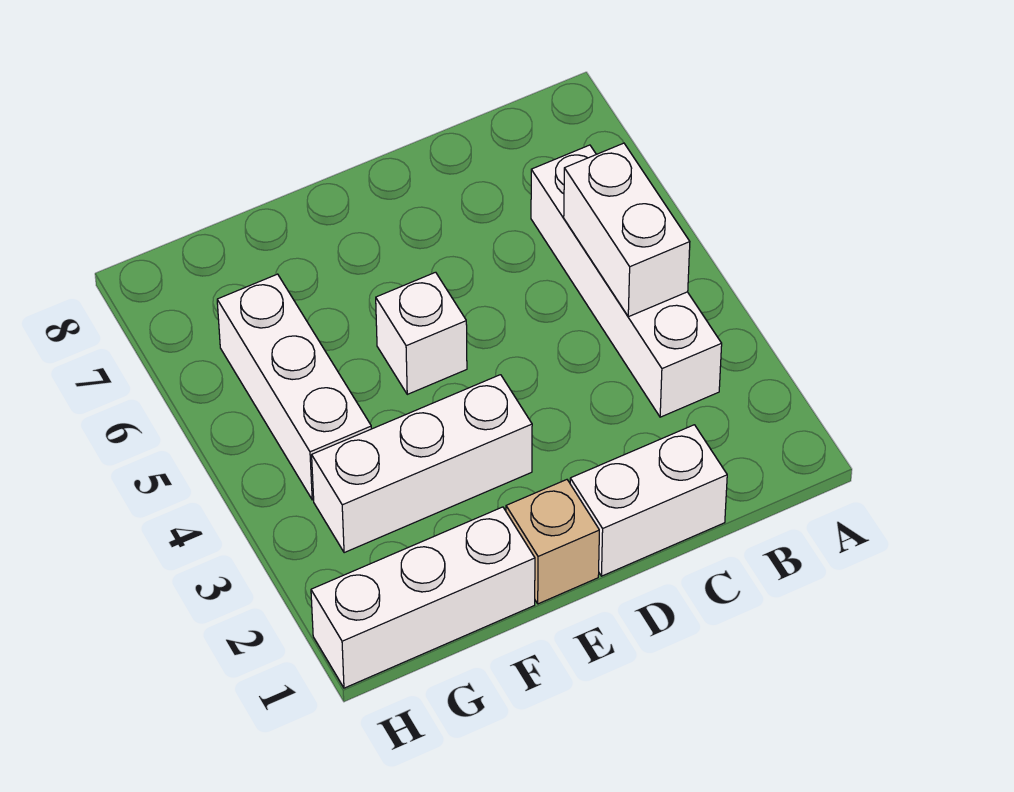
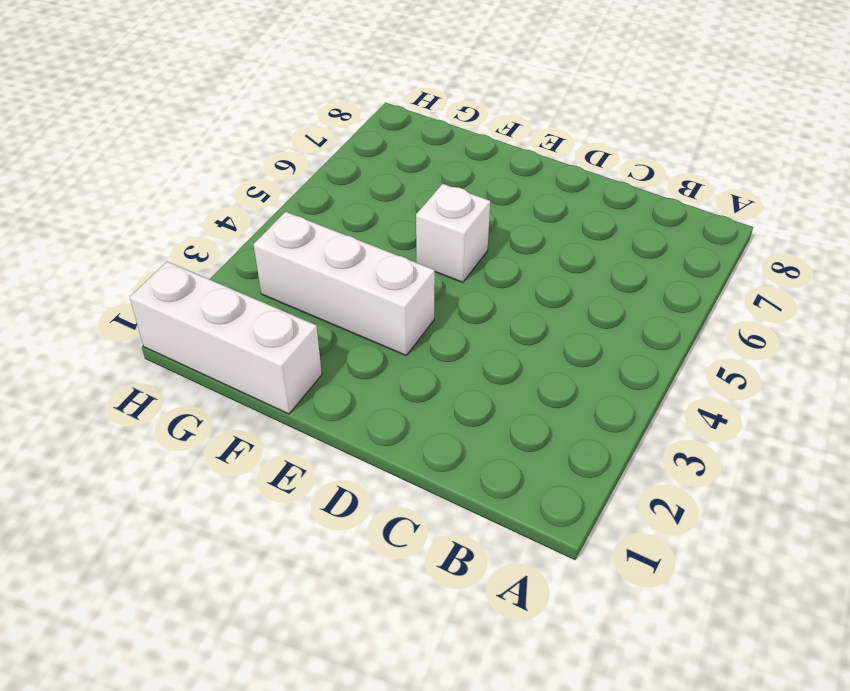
none -> white brick B3:B6 level 1
none -> white brick C1:D1 level 1

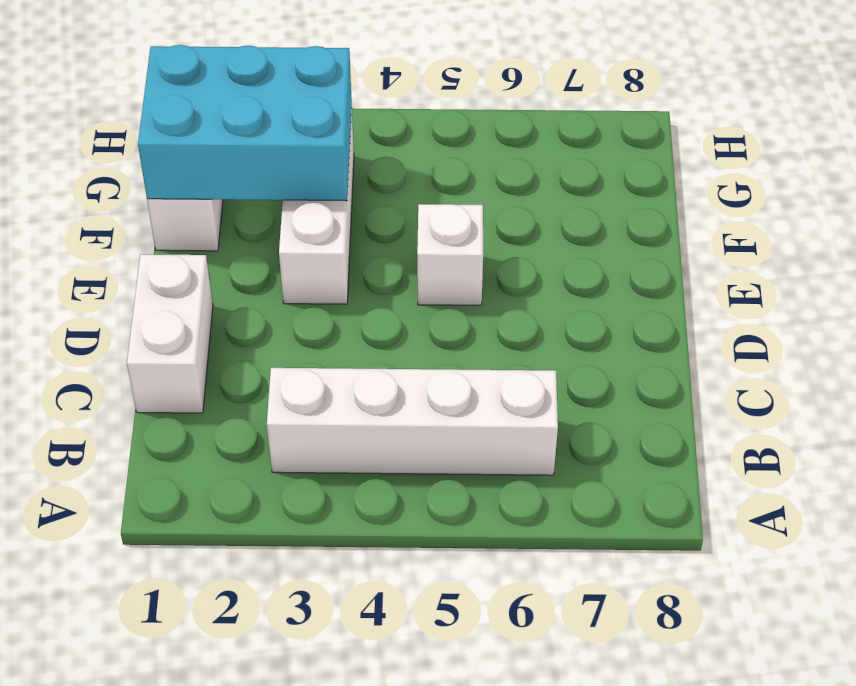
cyan brick F1:G3 level 2 -> none
none -> tan brick E1 level 1
none -> white brick G4:G6 level 1

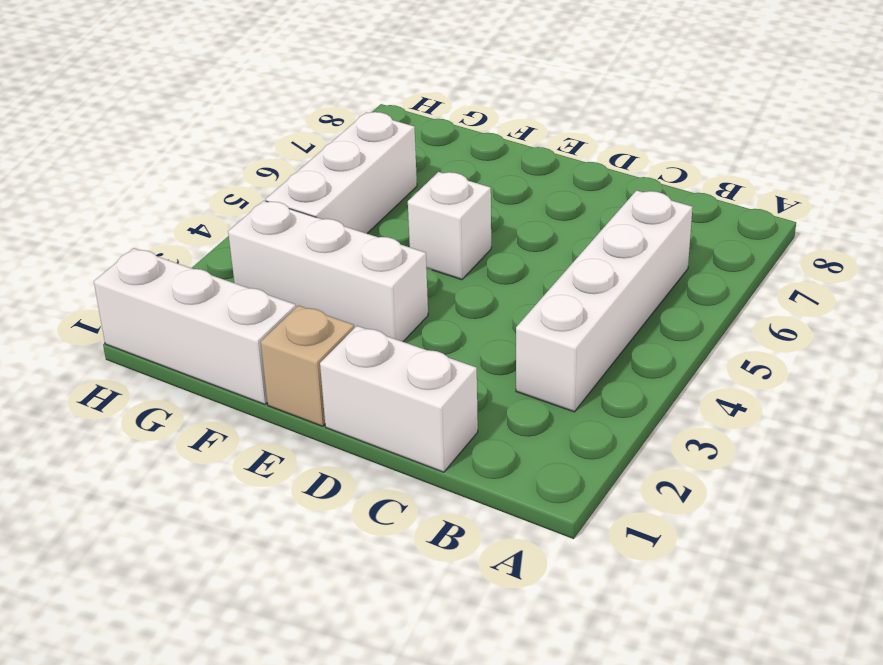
none -> white brick B4:B5 level 2

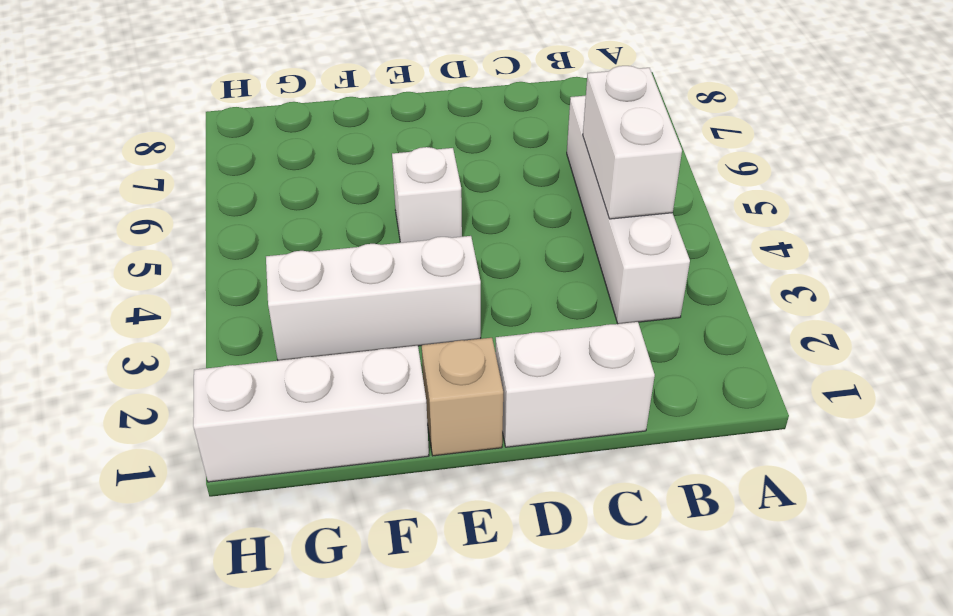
none -> white brick G4:G6 level 1

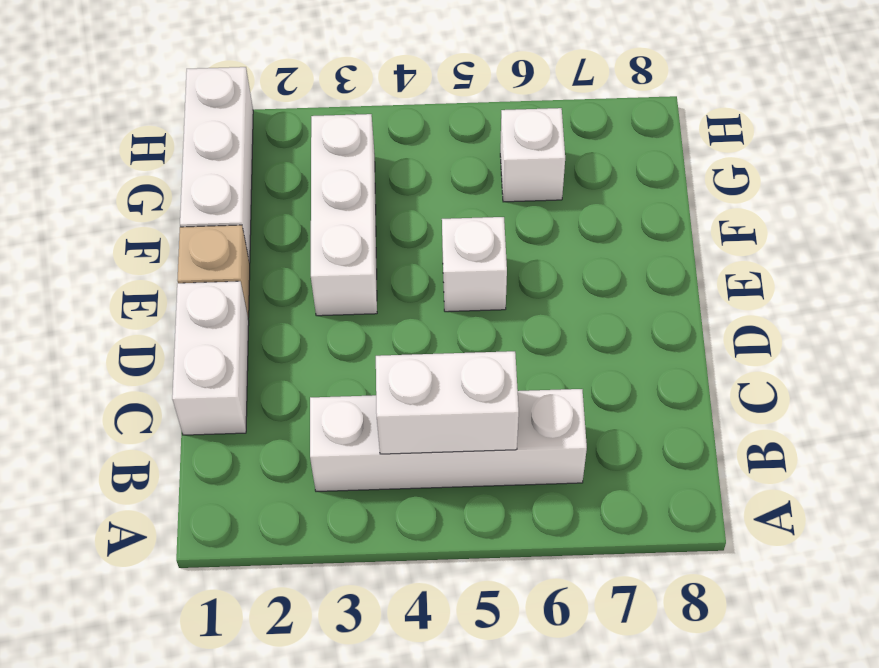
white brick G6 level 1 -> white brick G4:G6 level 1

